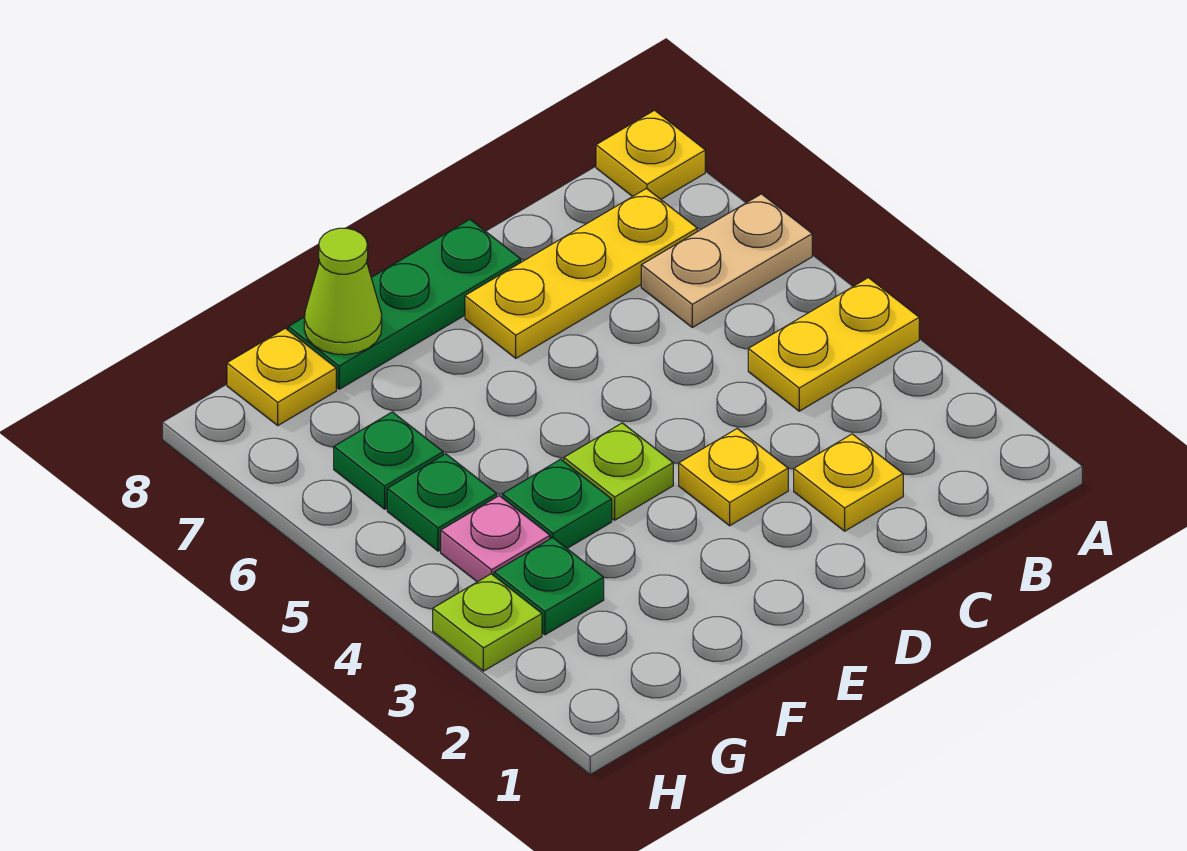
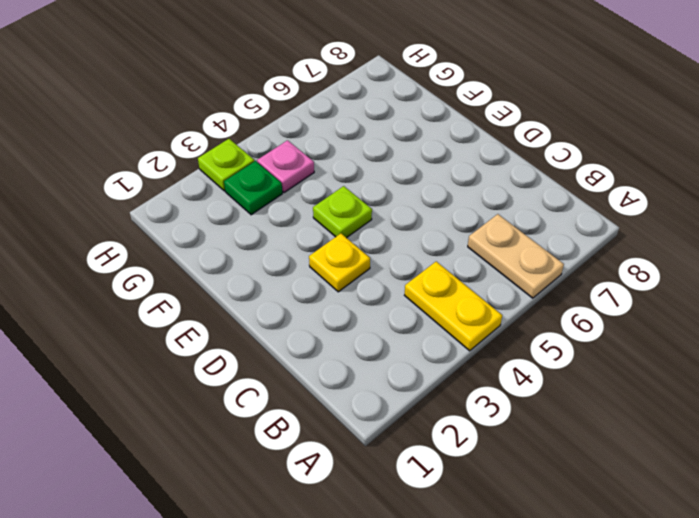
none -> yellow plate A8 level 1
none -> yellow plate B7:D7 level 1
none -> yellow plate C2 level 1

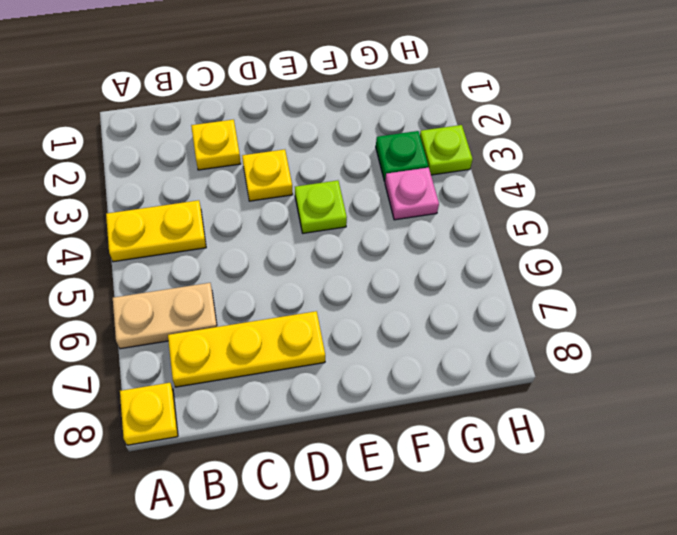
none -> green plate D8:F8 level 1
none -> green plate F4 level 1
none -> green plate G5 level 1

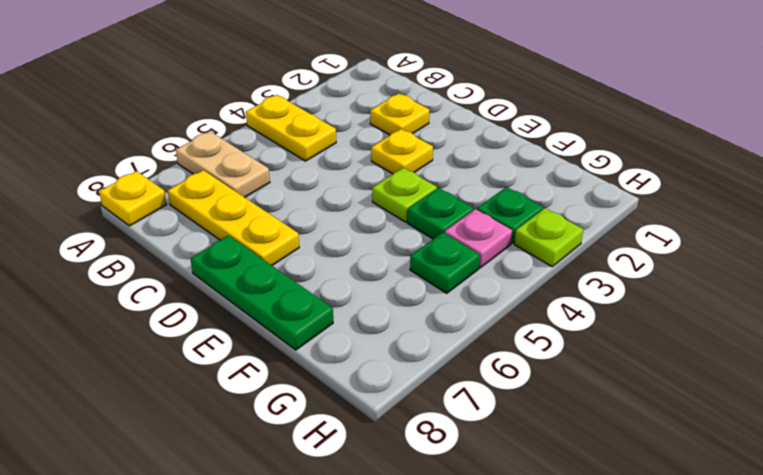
none -> green plate G6 level 1
none -> yellow plate G8 level 1
none -> lime cone F8 level 2

